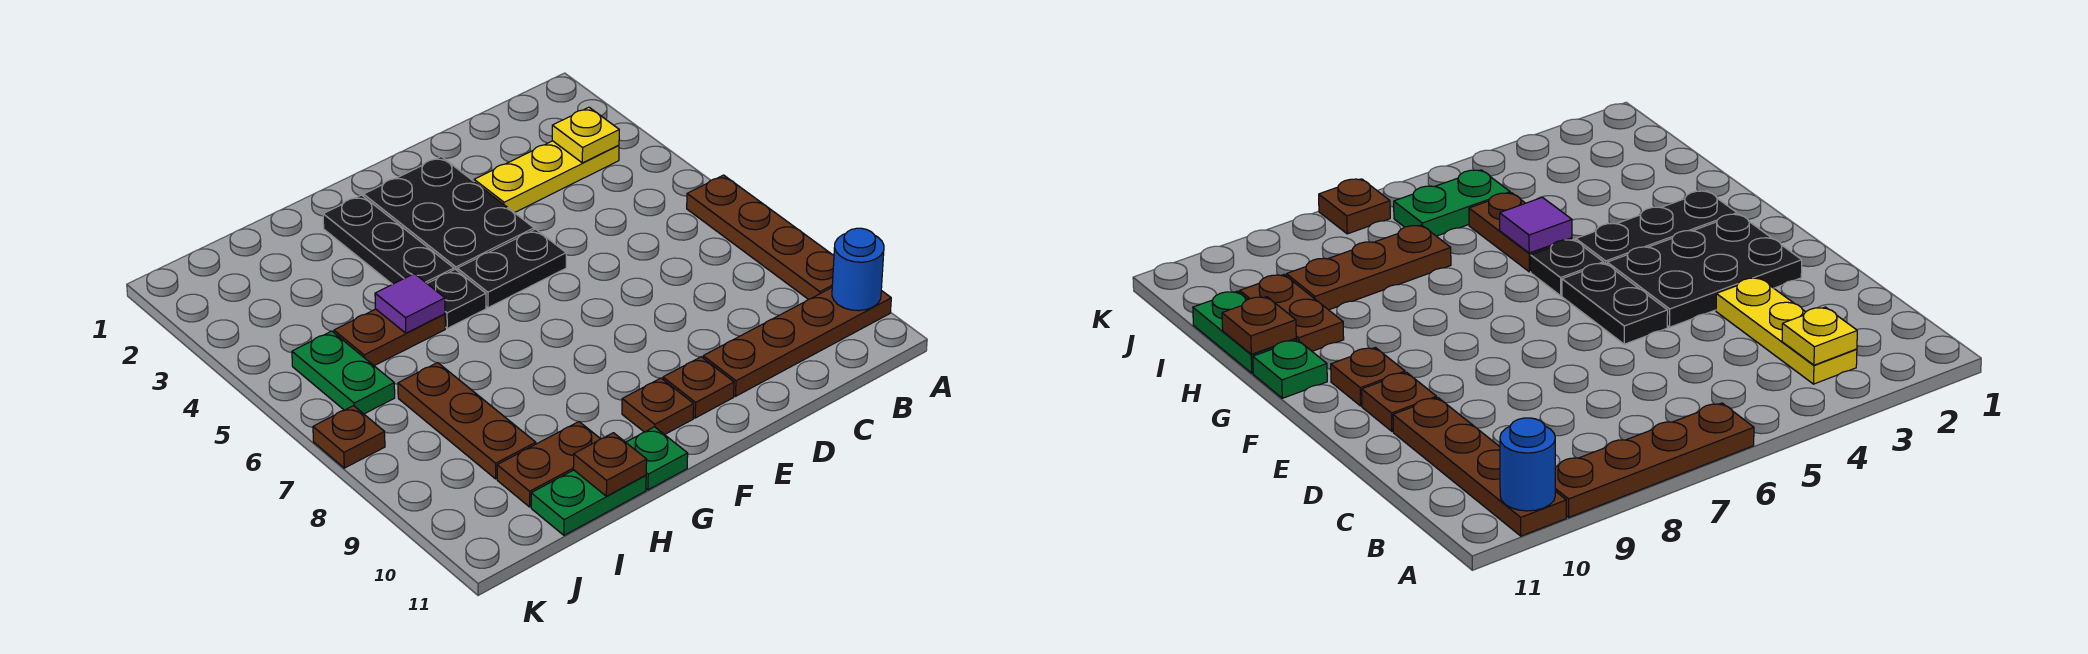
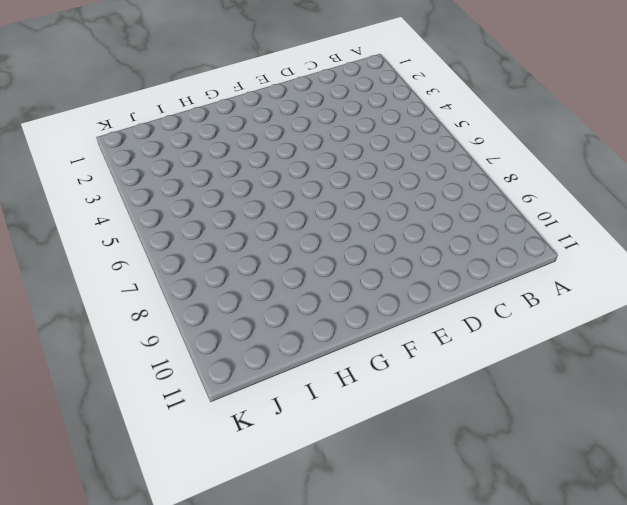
none -> brown plate A6:A9 level 1
none -> brown plate A10:D10 level 1
none -> yellow plate B3:D3 level 1

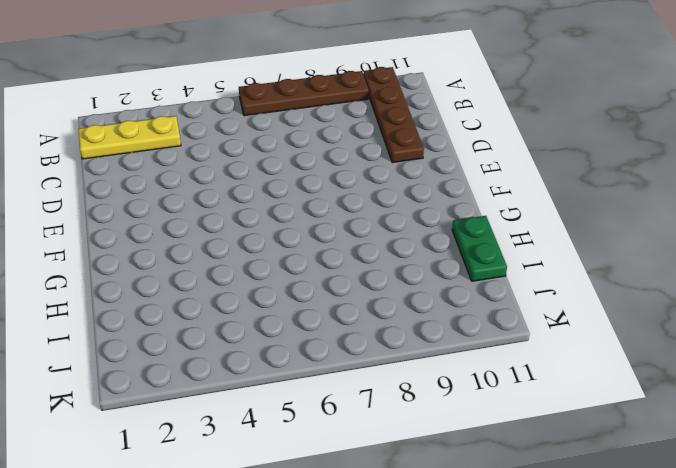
yellow plate B1:B3 level 1 -> yellow plate B3:D3 level 1
none -> black plate E2:F4 level 1
none -> black plate E5:F5 level 1
none -> brown plate E10 level 1

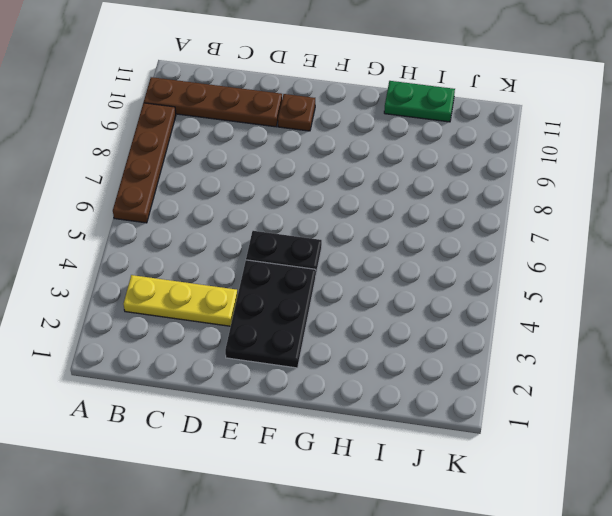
none -> brown plate F10 level 1
none -> black plate G2:G4 level 1
none -> black plate G5 level 1

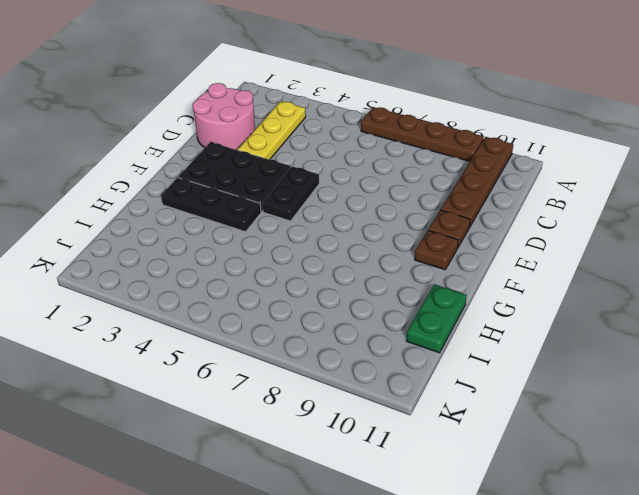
pink round brick C1:D2 level 1 -> none
none -> black plate G5 level 1
none -> green plate G11 level 1
none -> brown plate H5:I5 level 1

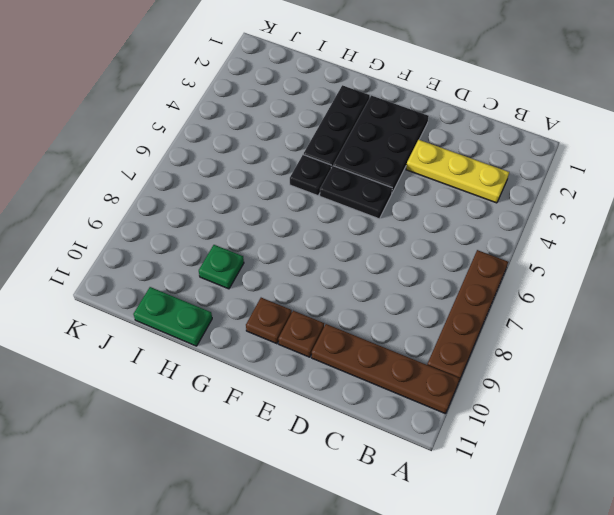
green plate H9 level 1 -> green plate G11 level 1
none -> brown plate H5:I5 level 1
none -> brown plate H10:I10 level 1
none -> brown plate I7:I9 level 1

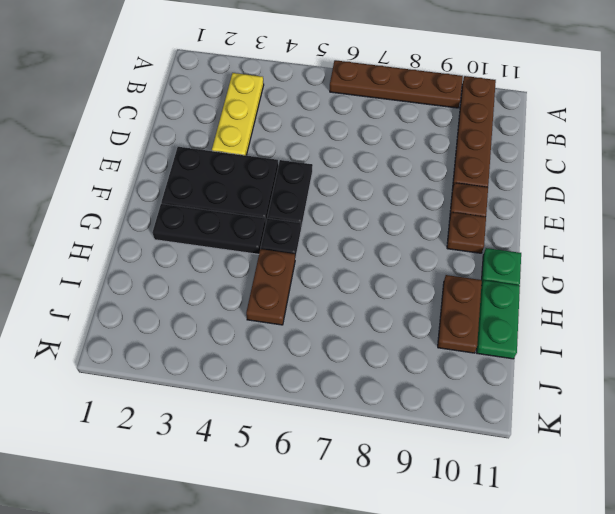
none -> brown plate I7:I9 level 1
none -> green plate J5:J6 level 1
none -> brown plate K7 level 1

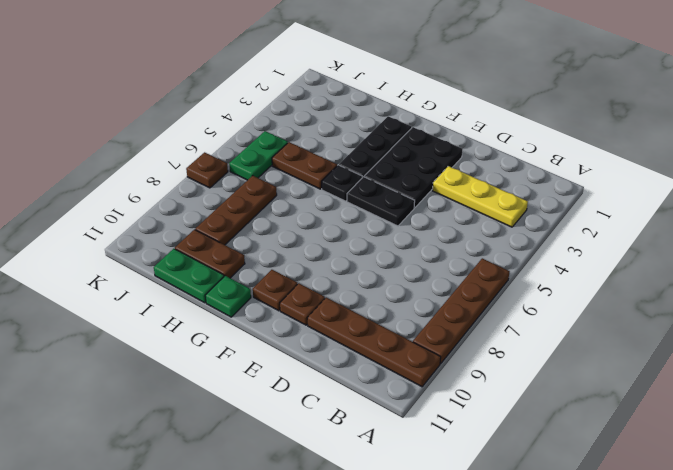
none -> blue round brick A10 level 2
none -> yellow plate B3 level 2
none -> purple tile H5 level 2

